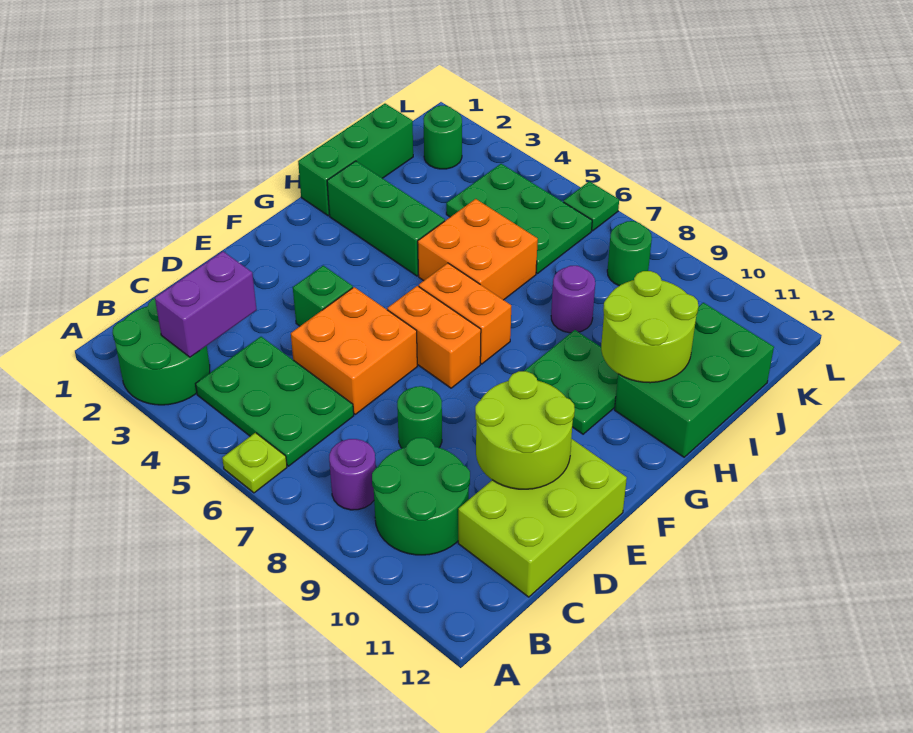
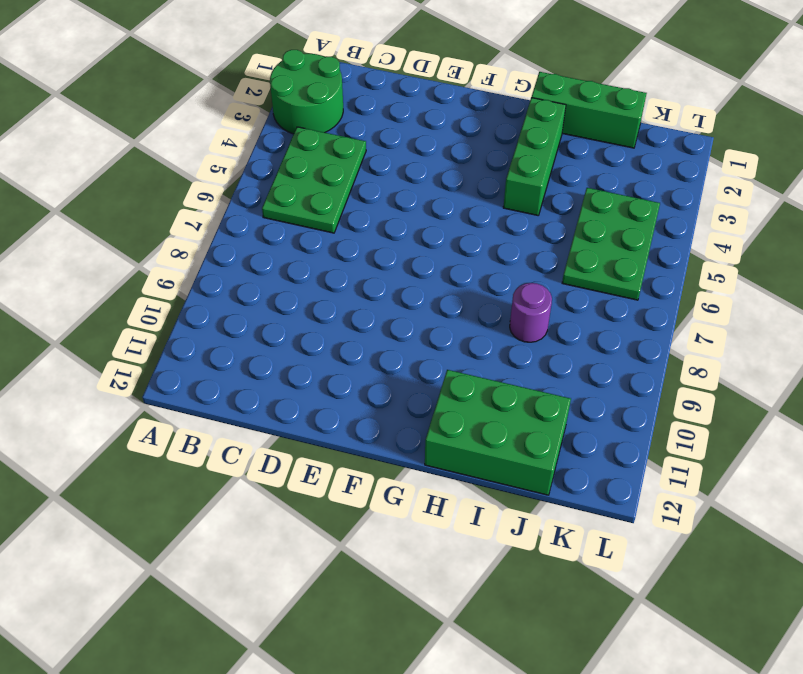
none -> lime plate A6 level 1
none -> purple round brick B8 level 1
none -> green round brick B9:C10 level 1

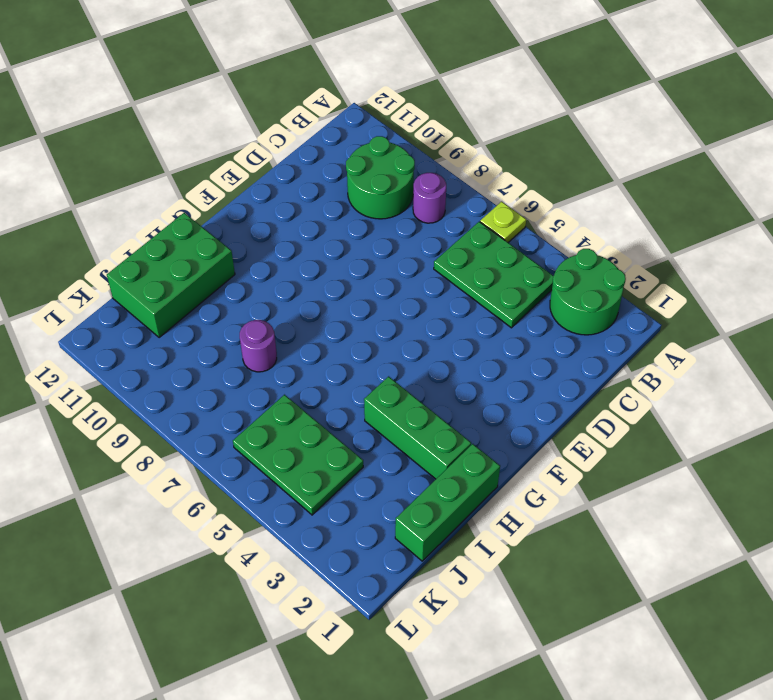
none -> lime brick C11:E12 level 1
none -> orange brick D5:E6 level 1
none -> green round brick D8 level 1

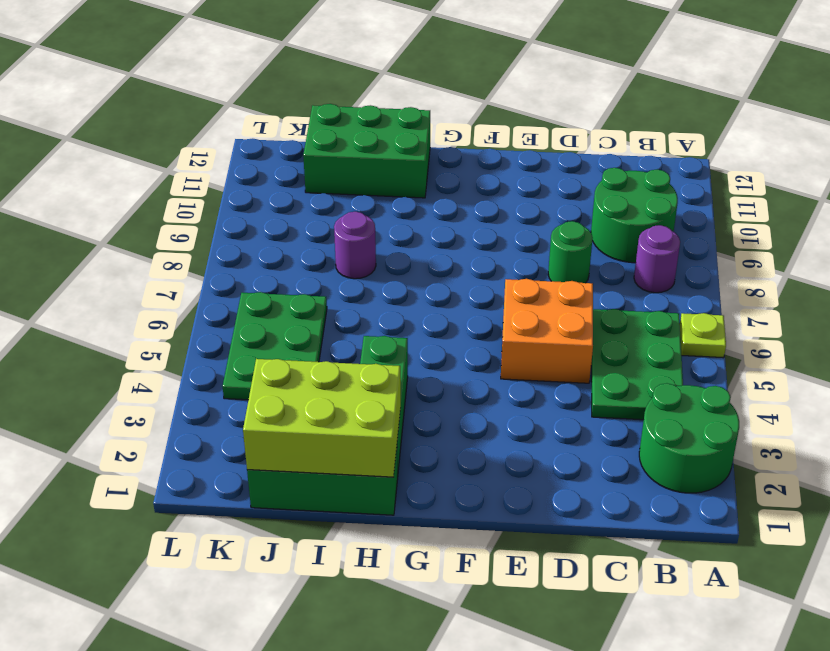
lime brick H1:J2 level 2 -> lime brick C11:E12 level 1
none -> green brick E4 level 1
none -> orange brick F6:F7 level 1
none -> orange brick G6:G7 level 1

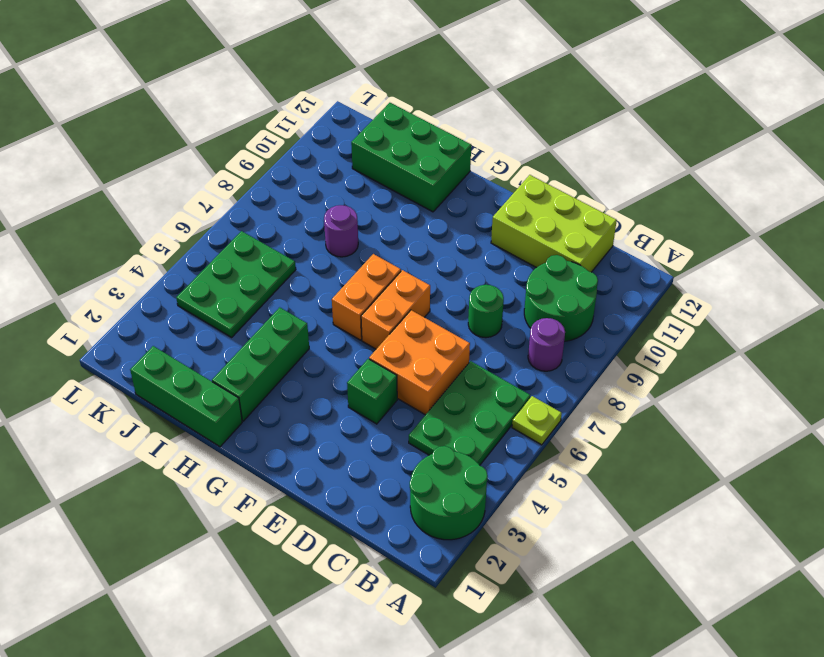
none -> green plate G9:H10 level 1
none -> orange brick H5:I6 level 1
none -> green round brick K2 level 1

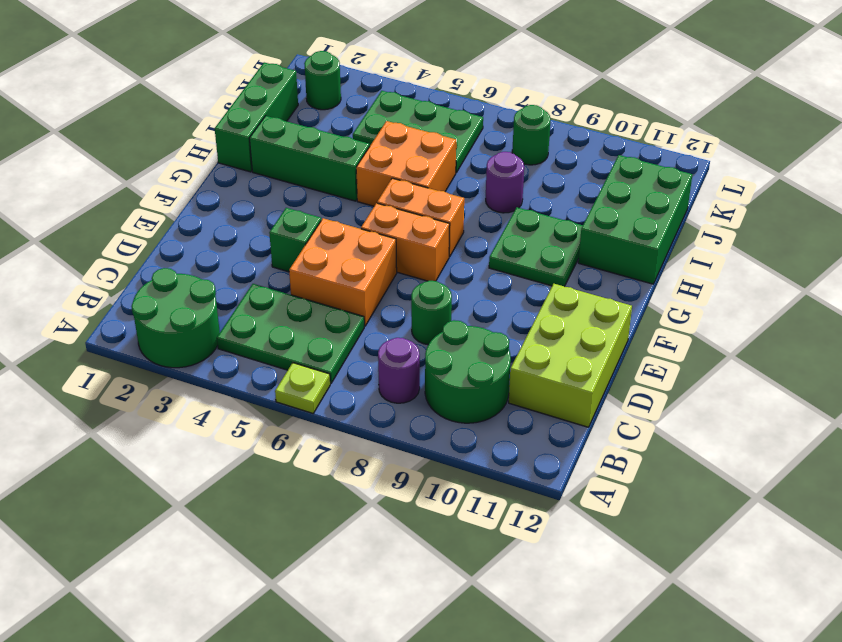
none -> green plate L6 level 1
none -> purple brick B3:C3 level 2
none -> lime round brick D10:E11 level 2

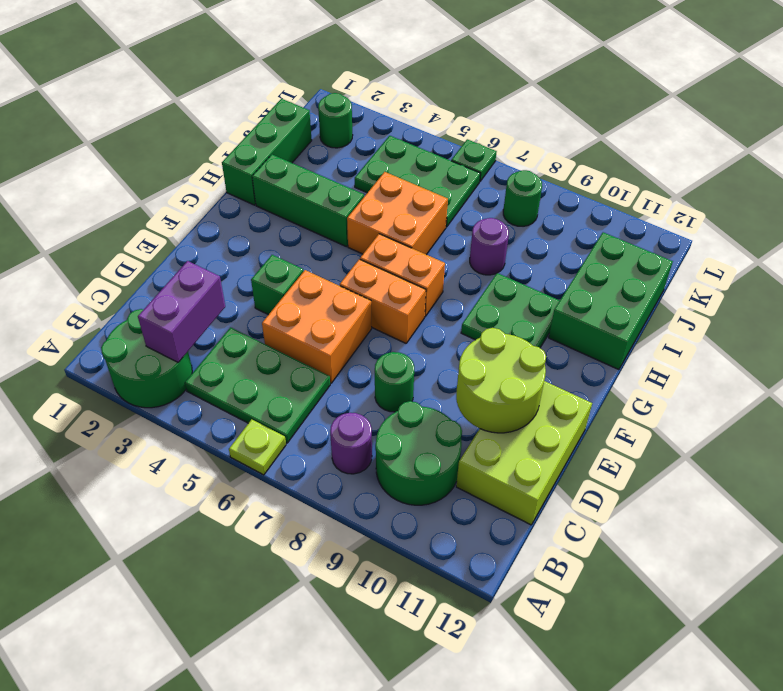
none -> lime round brick H10:I11 level 2

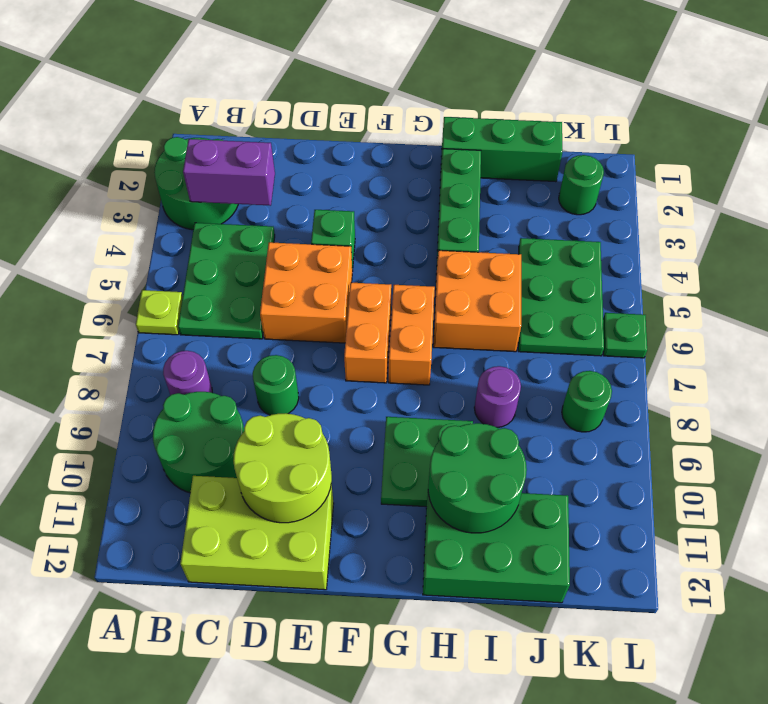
green round brick H10:I11 level 2 -> lime round brick H10:I11 level 2

